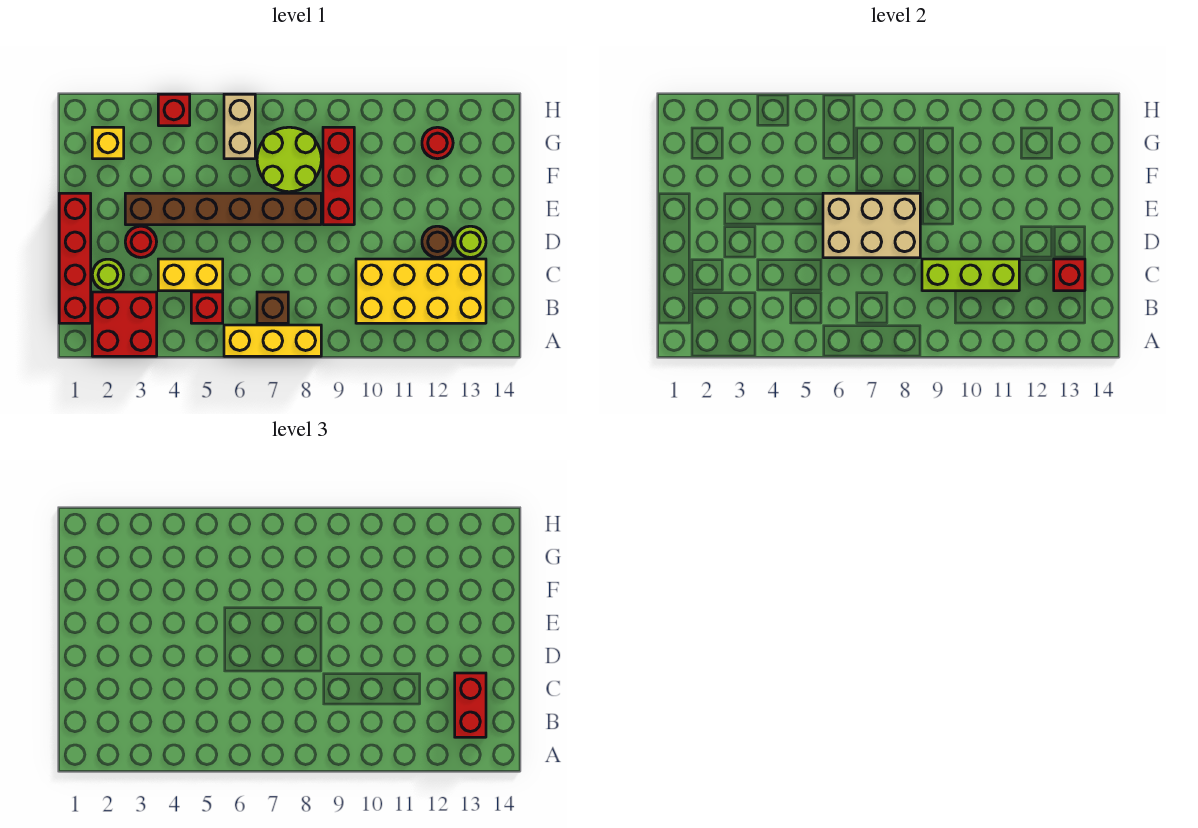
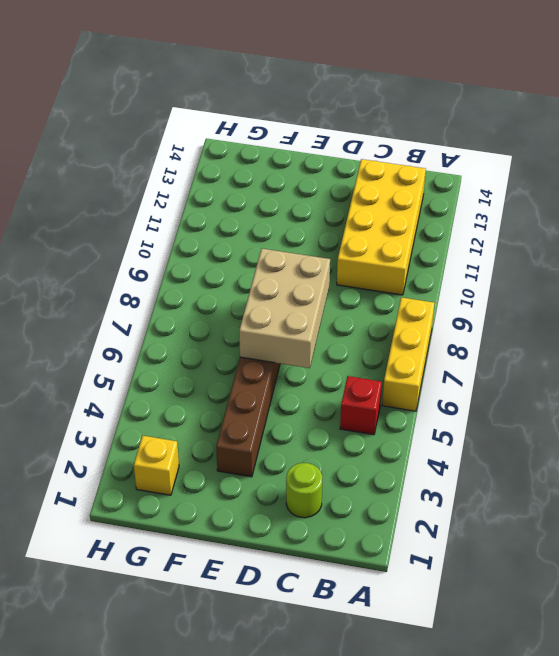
none -> red brick A2:B3 level 1
none -> red brick B1:E1 level 1
none -> brown brick B7 level 1

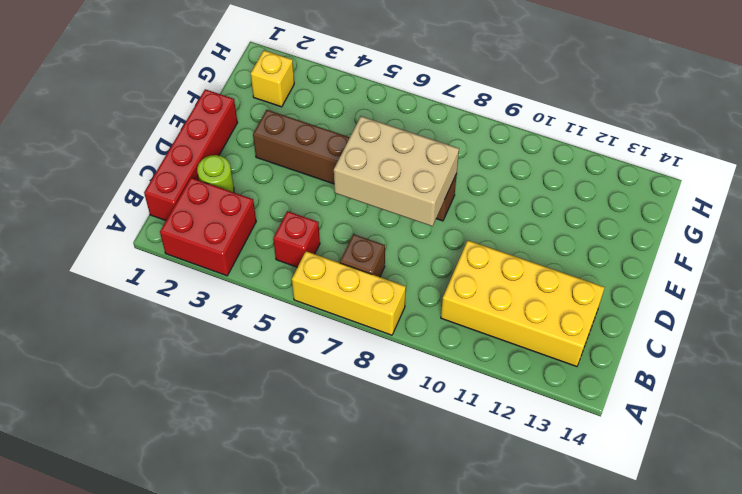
none -> yellow brick C4:C5 level 1
none -> red round brick D3 level 1
none -> brown round brick D12 level 1

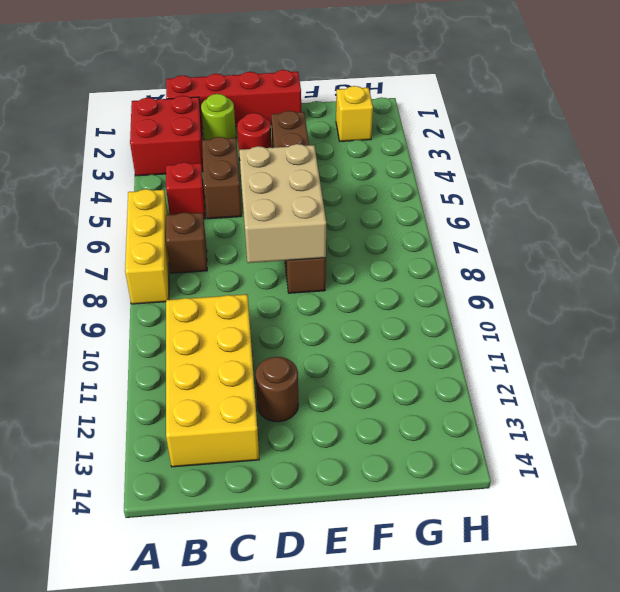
brown brick C4:C5 level 1 -> yellow brick C4:C5 level 1
none -> lime round brick D13 level 1
none -> red brick E9:G9 level 1
none -> lime round brick F7:G8 level 1

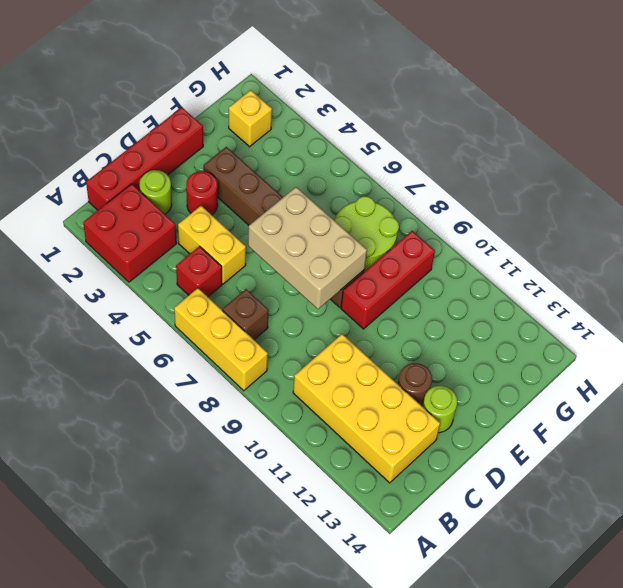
none -> tan brick G6:H6 level 1
none -> red round brick G12 level 1
none -> red brick H4 level 1

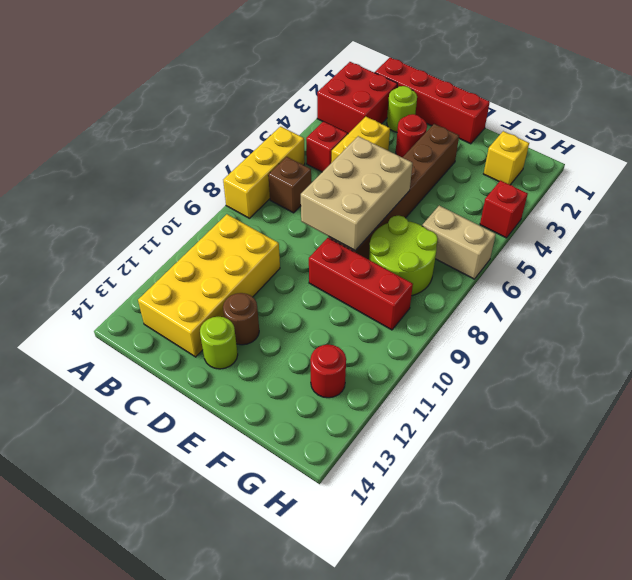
none -> lime brick C9:C11 level 2
none -> red brick C13 level 2
none -> red brick B13:C13 level 3

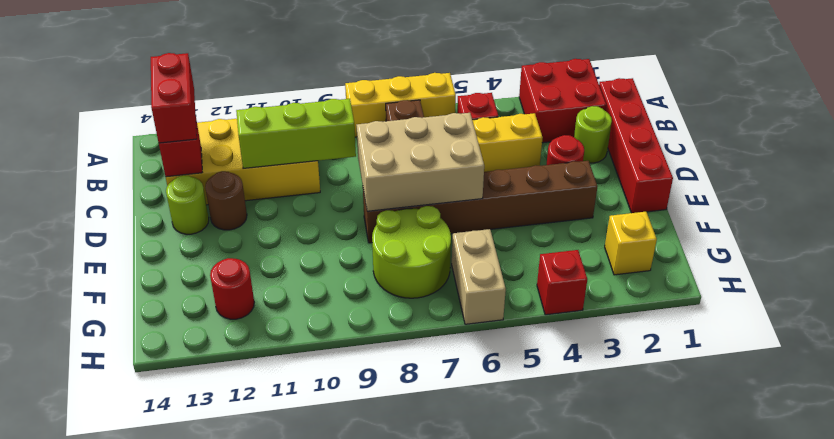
none -> red brick E9:G9 level 1

